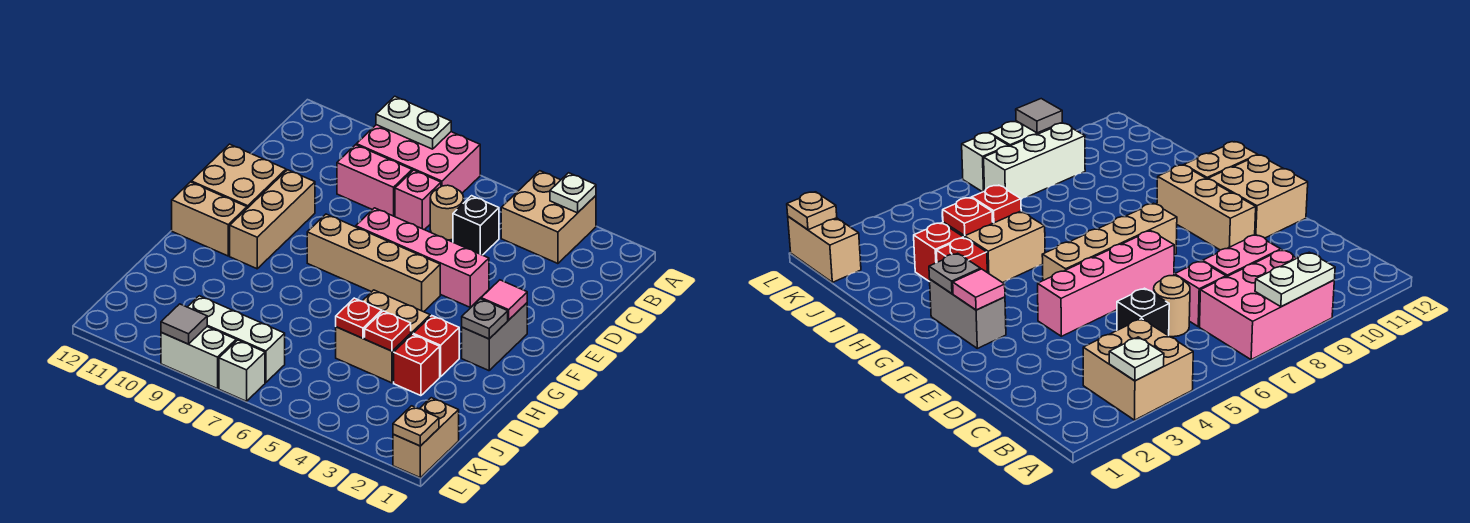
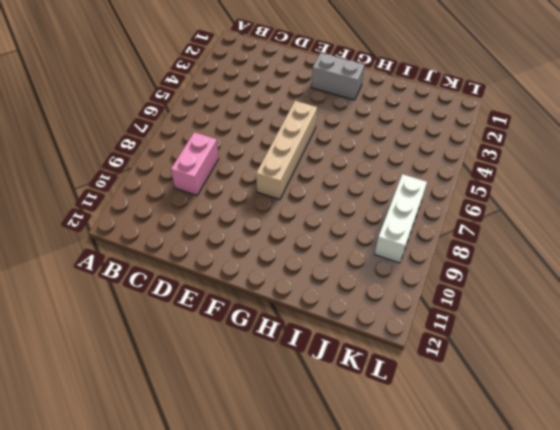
none -> tan brick A3:B4 level 1
none -> pink brick A7:B9 level 1
none -> black brick C5 level 1

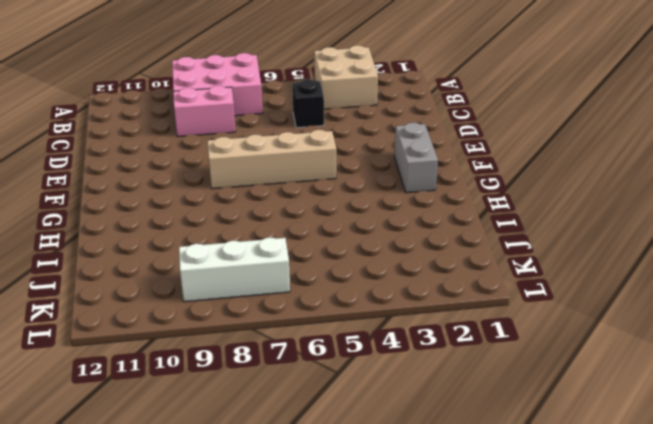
none -> tan round brick C6 level 1
none -> pink brick C7 level 1
none -> pink brick E4:E7 level 1

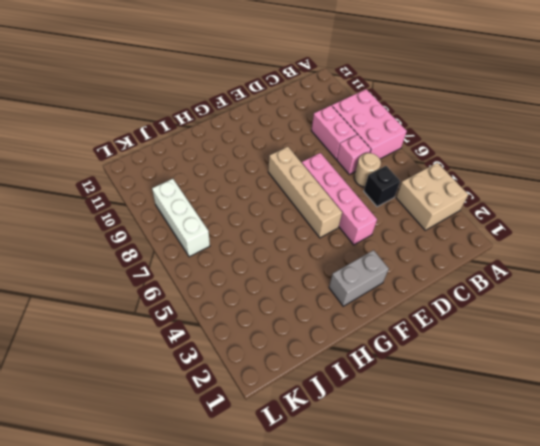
none -> tan brick E10:G10 level 1
none -> tan brick E11:F12 level 1
none -> tan brick G11:G12 level 1

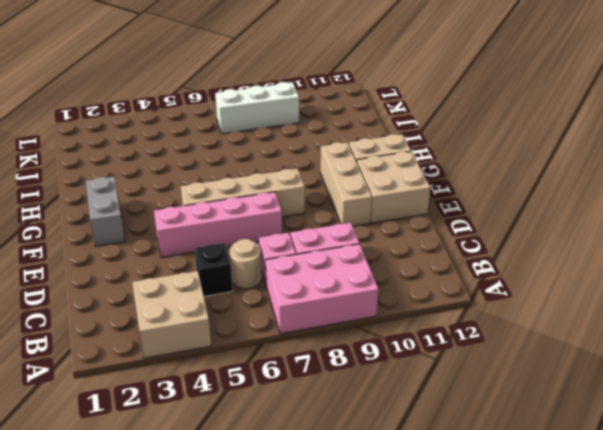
none -> red brick H3 level 1
none -> tan brick H4:I5 level 1
none -> red brick I3 level 1

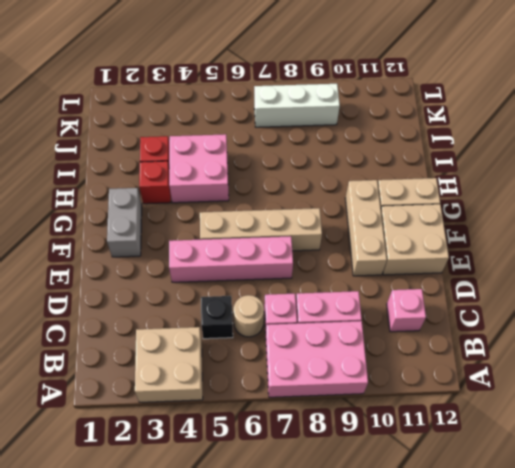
pink brick C11 level 1 -> none
pink brick H4:I5 level 1 -> tan brick H4:I5 level 1
none -> tan brick K1:L1 level 1
none -> white brick L7 level 1
none -> white brick L8:L9 level 1

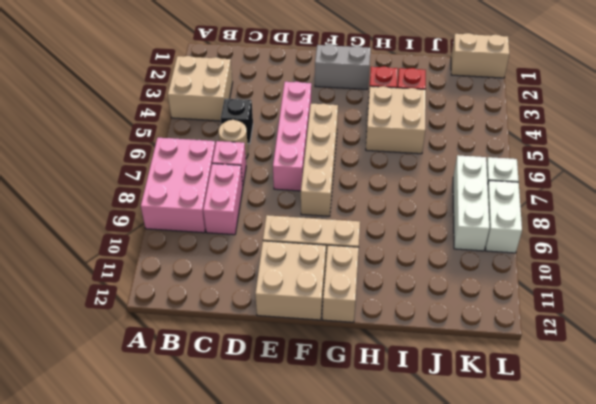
none -> white plate A3 level 2
none -> white plate A8:A9 level 2
none -> pink tile F2 level 2

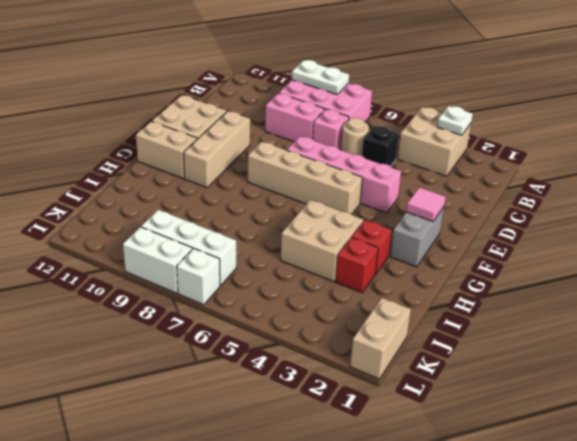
none -> grey plate G2 level 2
none -> red plate I4 level 2
none -> red plate I5 level 2

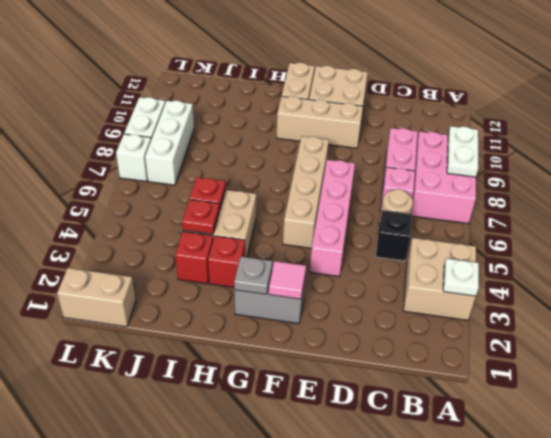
none -> tan plate L1 level 2
none -> grey tile L9 level 2

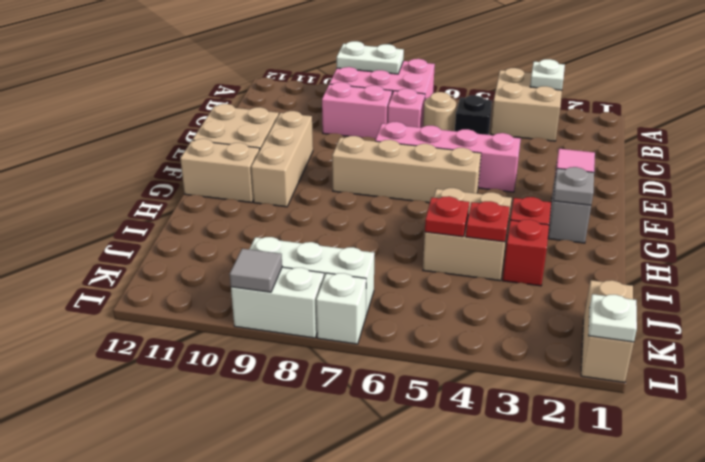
white plate L1 level 2 -> tan plate L1 level 2

